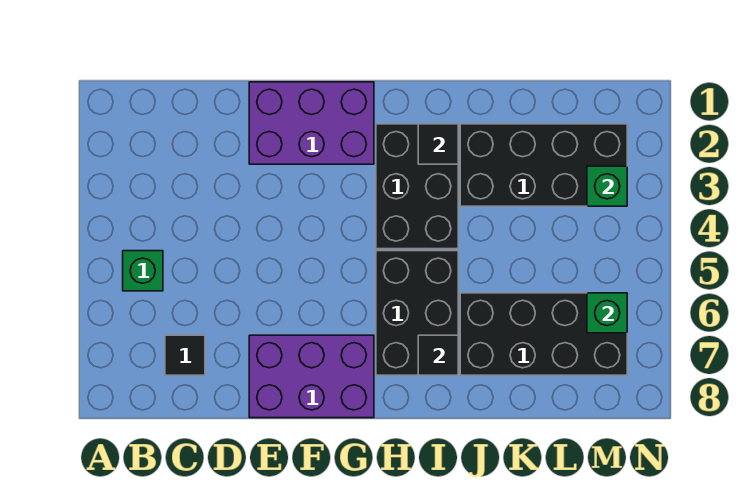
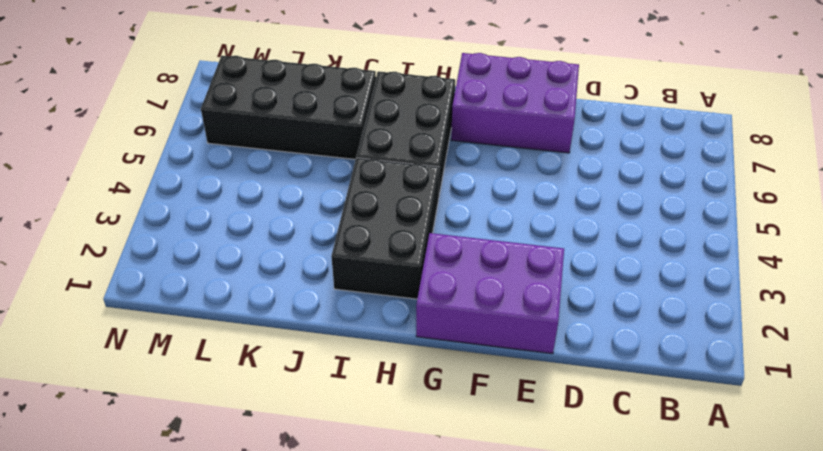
none -> green brick B5 level 1
none -> black tile C7 level 1
none -> black brick J2:M3 level 1

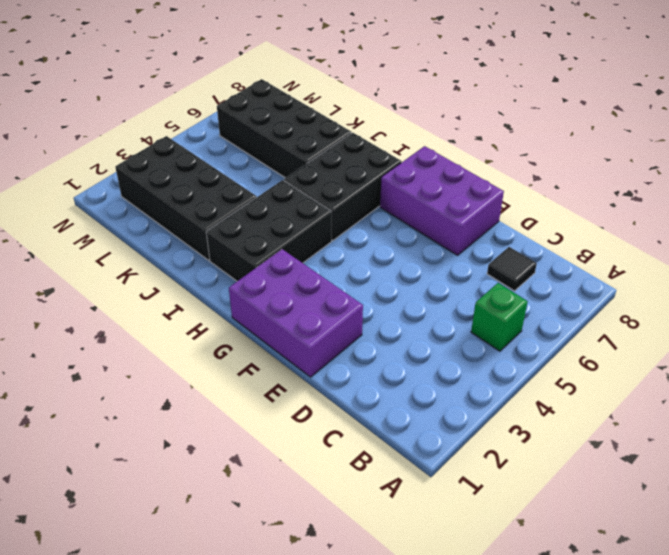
none -> black tile I2 level 2
none -> black tile I7 level 2
none -> green brick M3 level 2

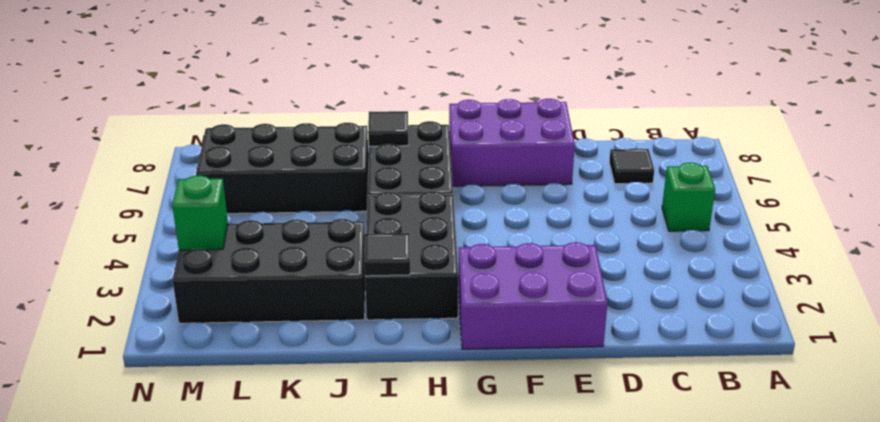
none -> green brick M6 level 2

